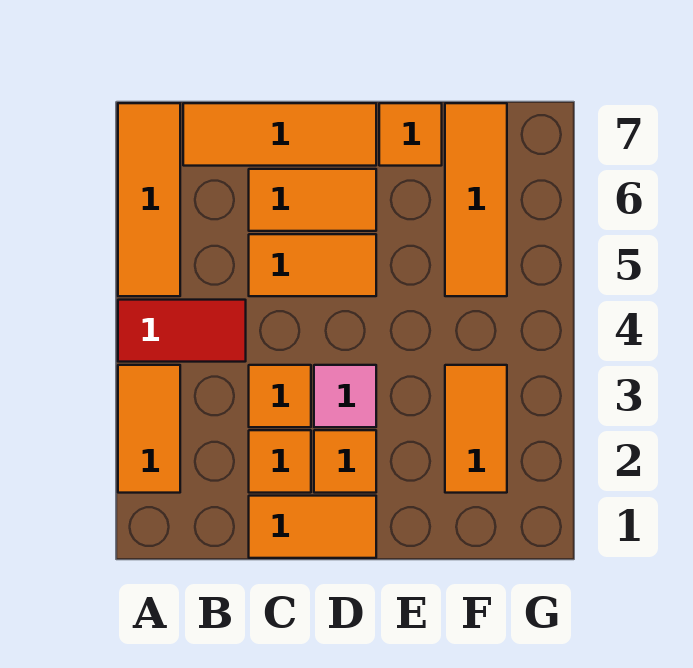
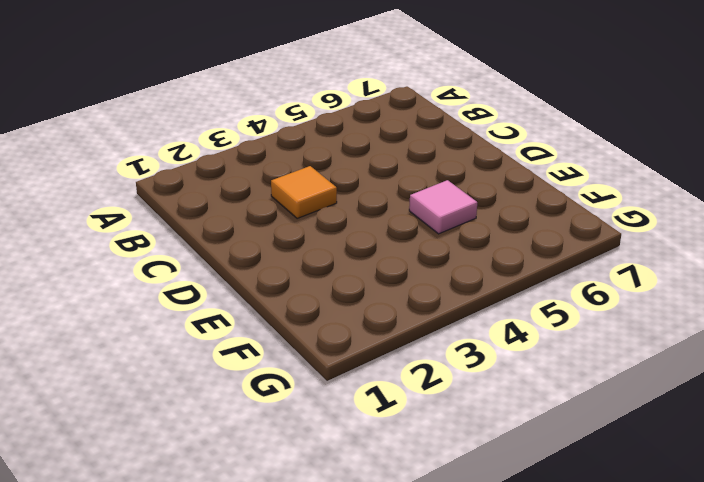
pink tile E5 level 1 -> pink tile D3 level 1
none -> orange tile A2:A3 level 1
none -> red tile A4:B4 level 1
none -> orange tile A5:A7 level 1

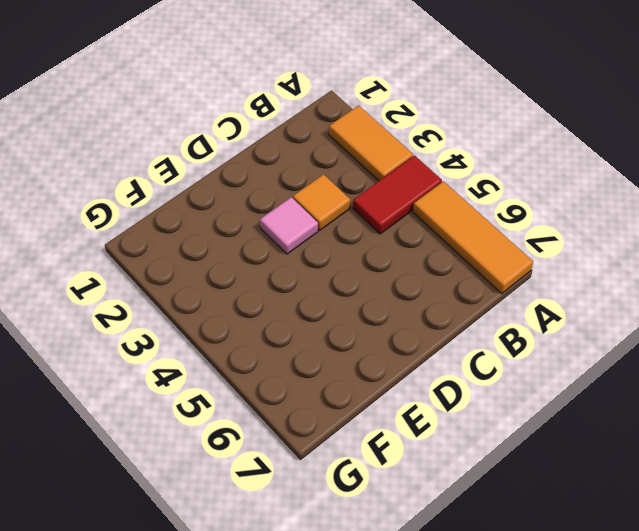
none -> orange tile B7:D7 level 1
none -> orange tile C1:D1 level 1
none -> orange tile C2 level 1

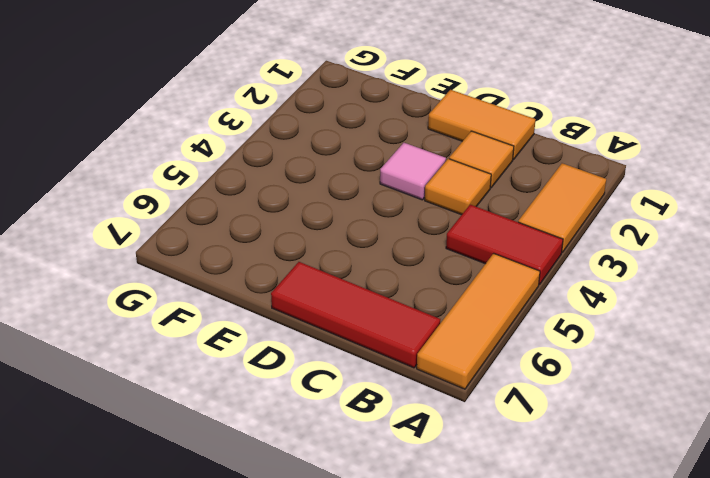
red tile B7:D7 level 1 -> orange tile B7:D7 level 1
none -> orange tile C5:D5 level 1
none -> orange tile C6:D6 level 1
none -> orange tile D2 level 1

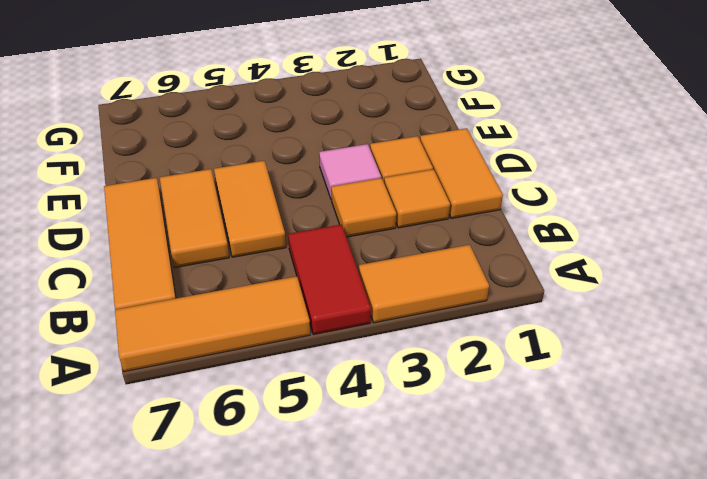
none -> orange tile E7 level 1
none -> orange tile F2:F3 level 1
none -> orange tile F5:F7 level 1

